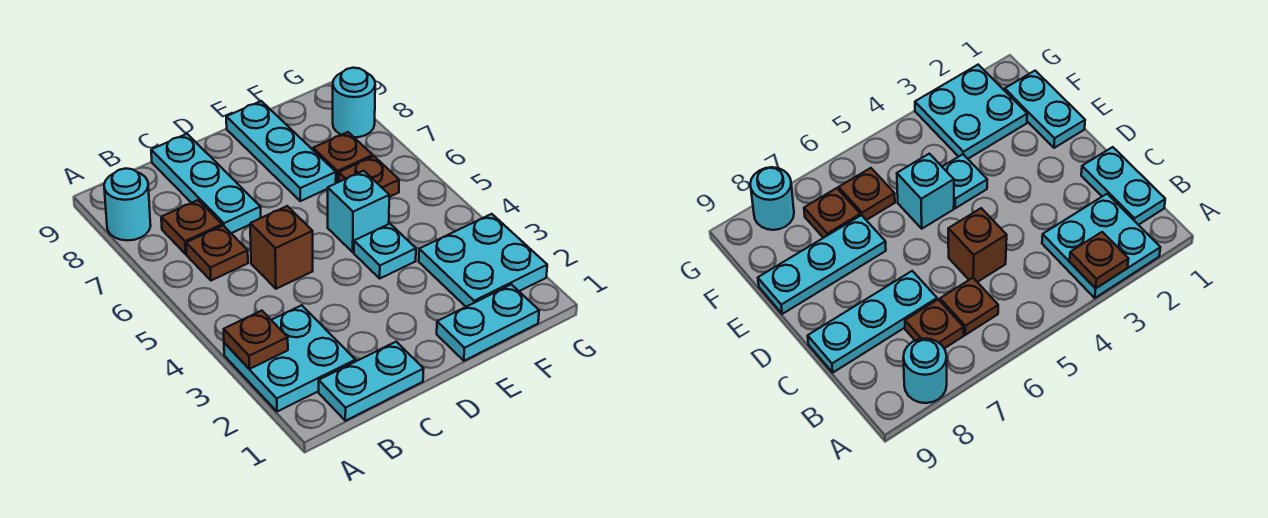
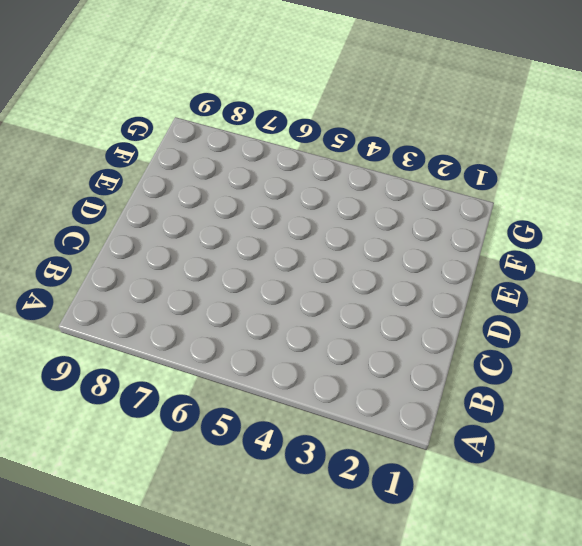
none -> cyan plate A2:B3 level 1
none -> cyan round brick A8 level 1
none -> cyan plate B1:C1 level 1

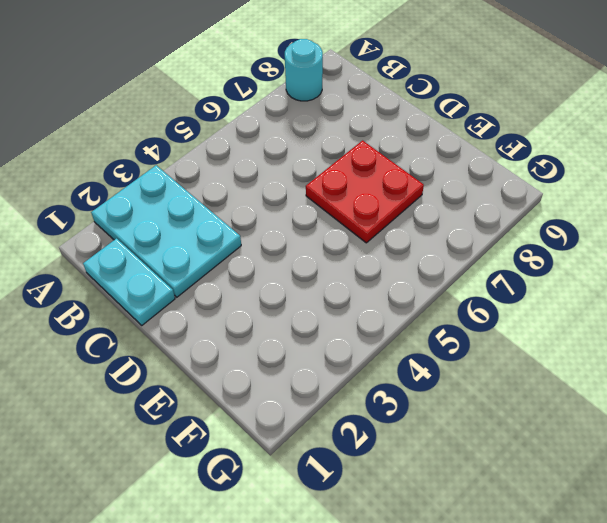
cyan plate A2:C3 level 1 -> cyan plate A2:B3 level 1
red plate D6:E7 level 1 -> cyan plate E7:E9 level 1
none -> brown plate B6 level 1
none -> brown plate B7 level 1
none -> brown brick C5 level 1

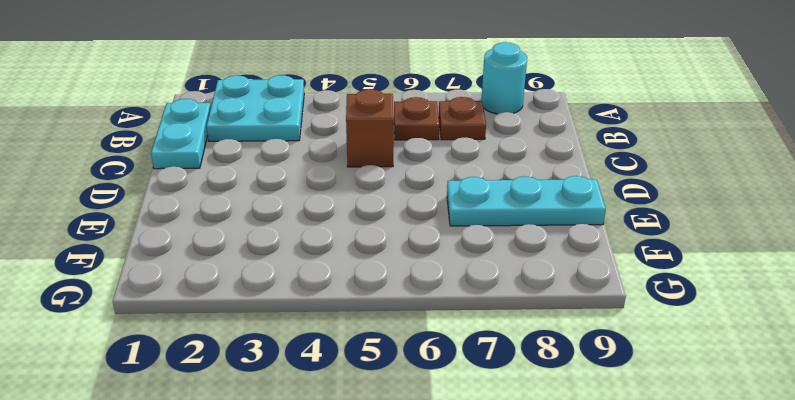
none -> cyan plate C7:C9 level 1
none -> cyan plate E1:F1 level 1
none -> cyan plate E4 level 1

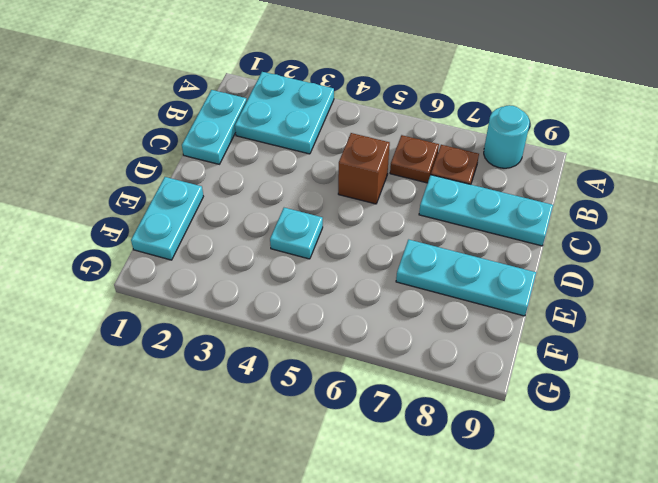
none -> cyan brick E5 level 1
none -> cyan plate F2:G3 level 1
none -> brown plate F6 level 1

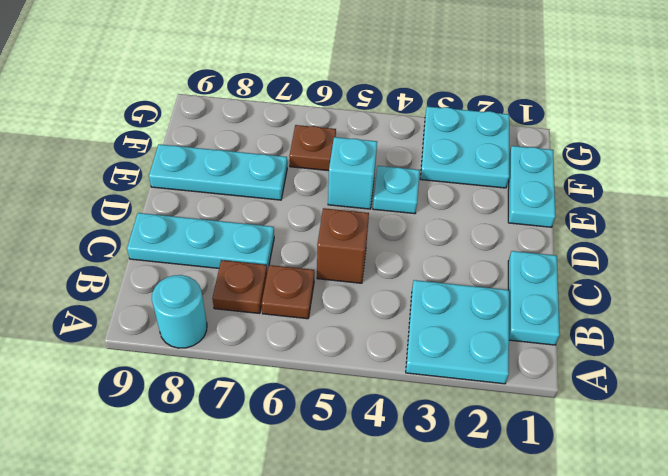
none -> brown plate F7 level 1
none -> cyan round brick G8 level 1
none -> brown plate A3 level 2

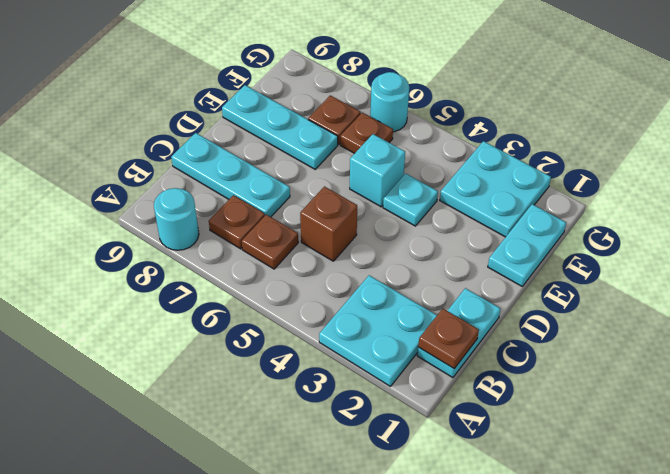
brown plate B1 level 2 -> brown plate A3 level 2
cyan round brick G6 level 1 -> cyan round brick G8 level 1

